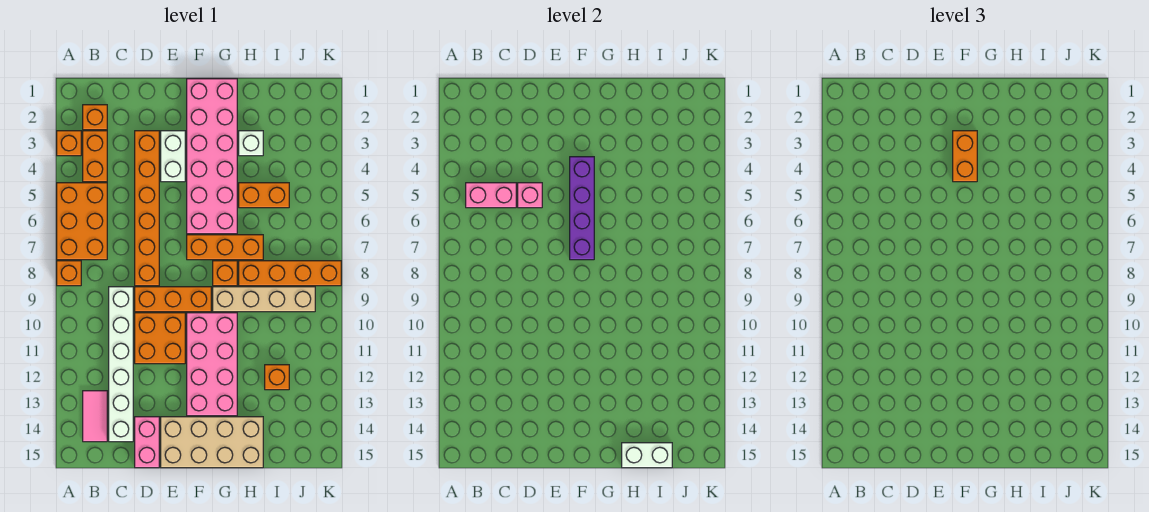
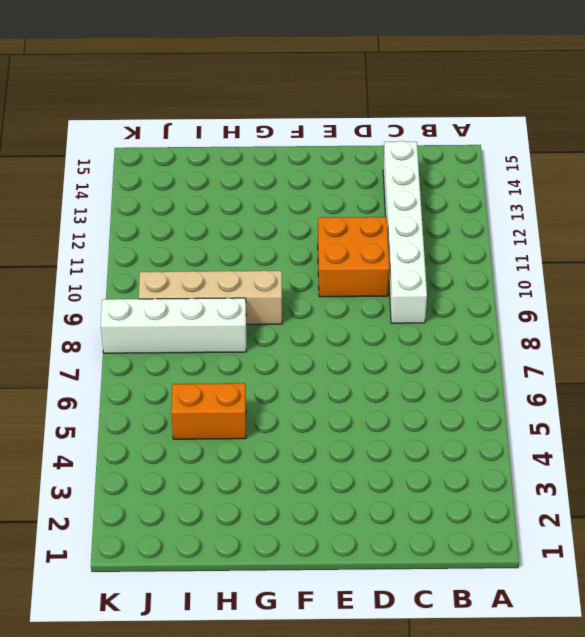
white brick H8:K8 level 1 -> orange brick H8:K8 level 1
none -> orange brick A3 level 1
none -> orange brick A5:B7 level 1
none -> orange brick A8 level 1

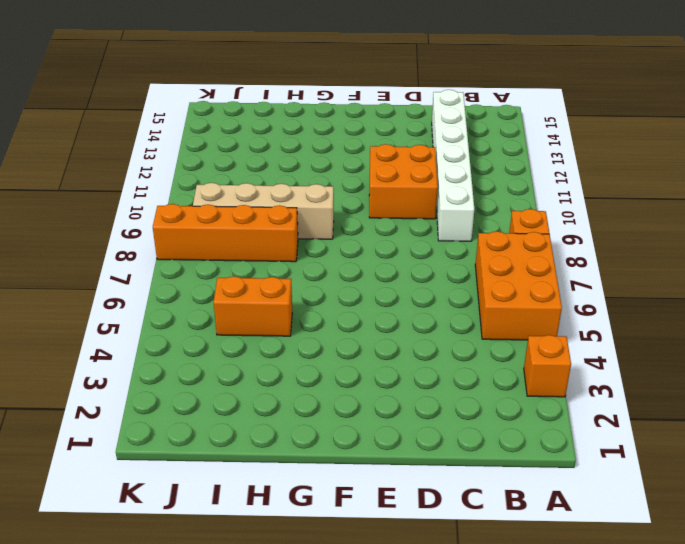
none -> orange brick B2 level 1
none -> orange brick B3:B4 level 1
none -> pink tile B13:B14 level 1

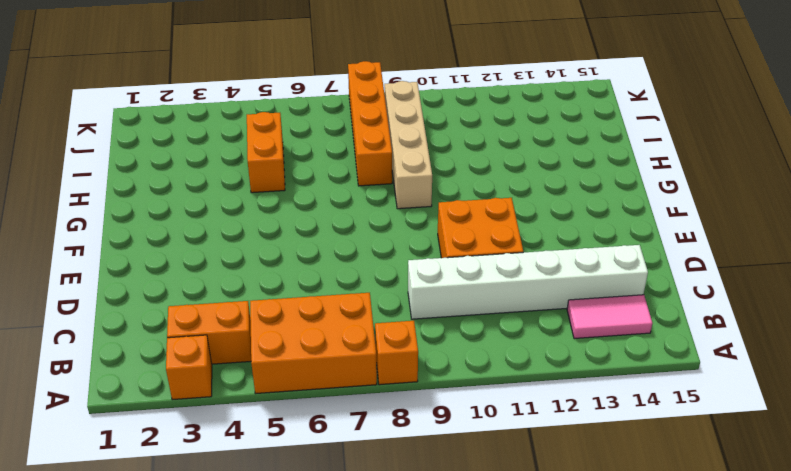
none -> orange brick B2 level 1
none -> orange brick D3:D8 level 1
none -> orange brick D9:F9 level 1

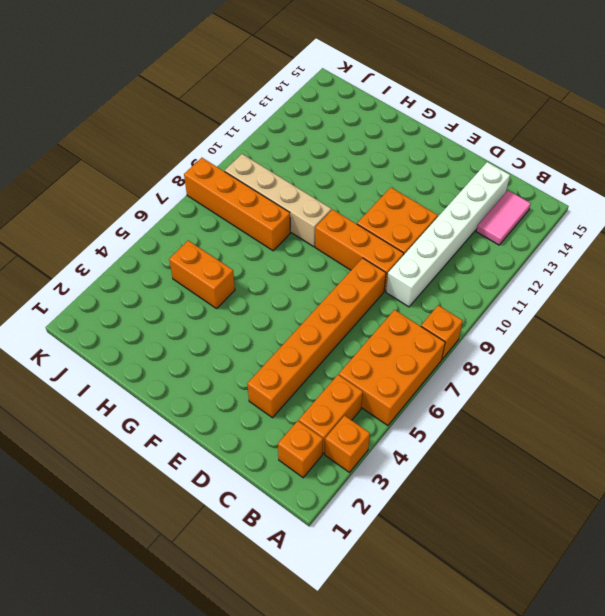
none -> pink brick D14:D15 level 1
none -> white brick E3:E4 level 1
none -> tan brick E14:H15 level 1

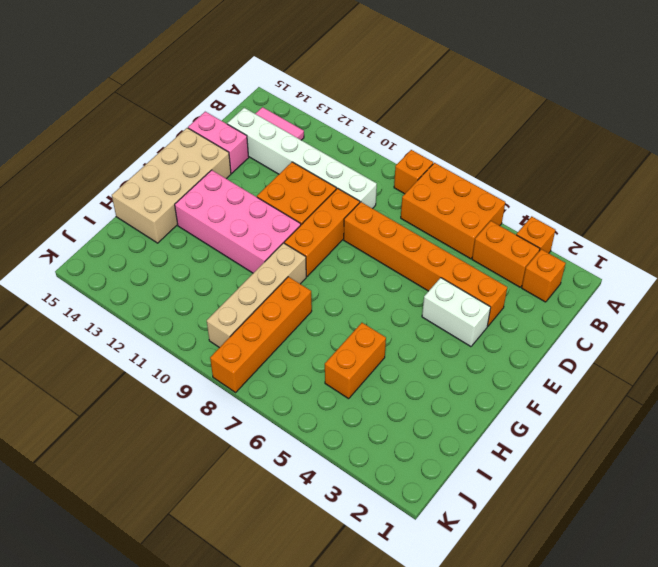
none -> pink brick F1:G6 level 1
none -> orange brick F7:H7 level 1
none -> orange brick G8 level 1

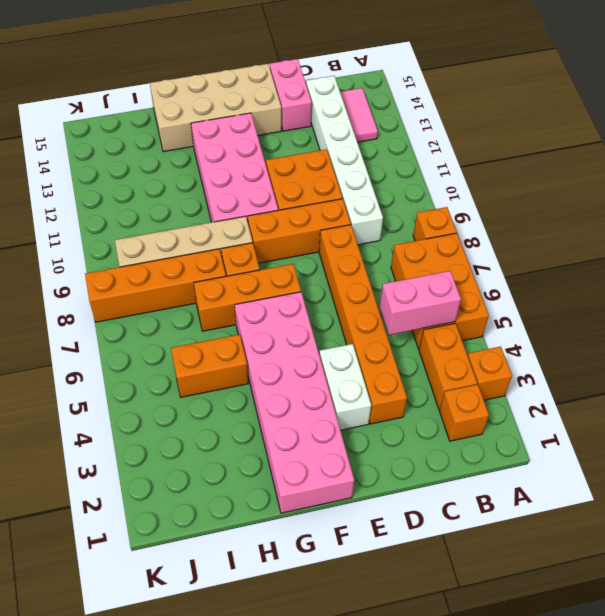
none -> white brick H3 level 1
none -> orange brick I12 level 1
none -> pink brick D5 level 2

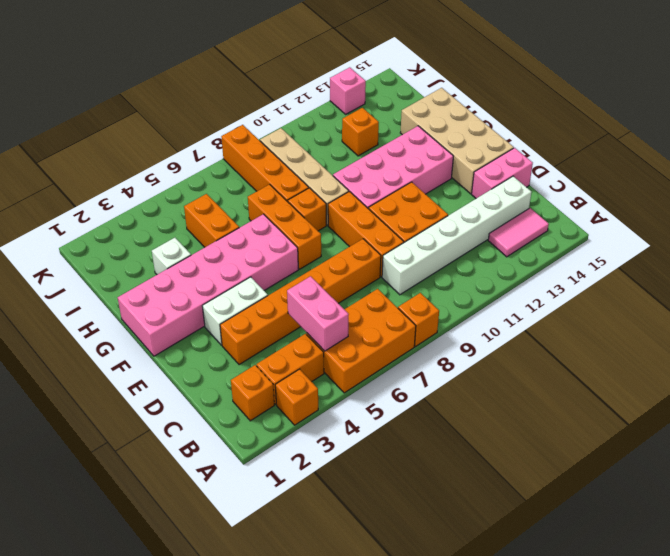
pink brick K13 level 1 -> pink brick D5 level 2
none -> purple brick F4:F7 level 2
none -> white brick H15:I15 level 2
none -> orange brick F3:F4 level 3

